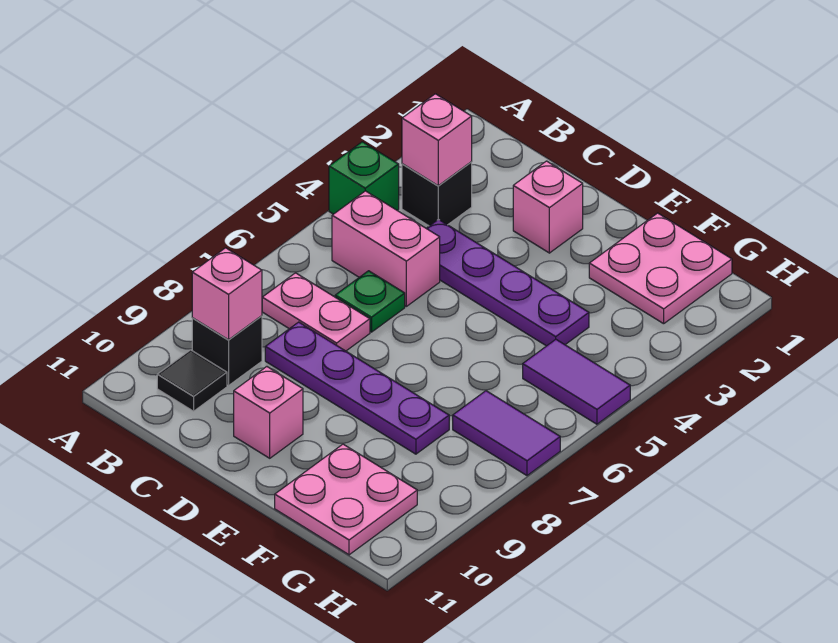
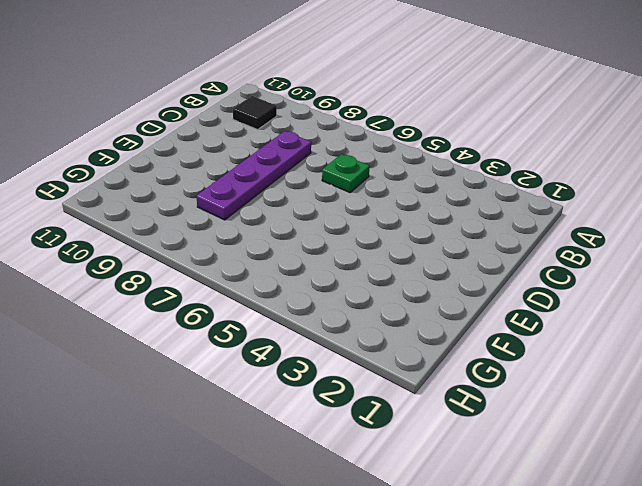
none -> green brick A4 level 1
none -> black brick B3 level 1
none -> pink brick B5:C5 level 1

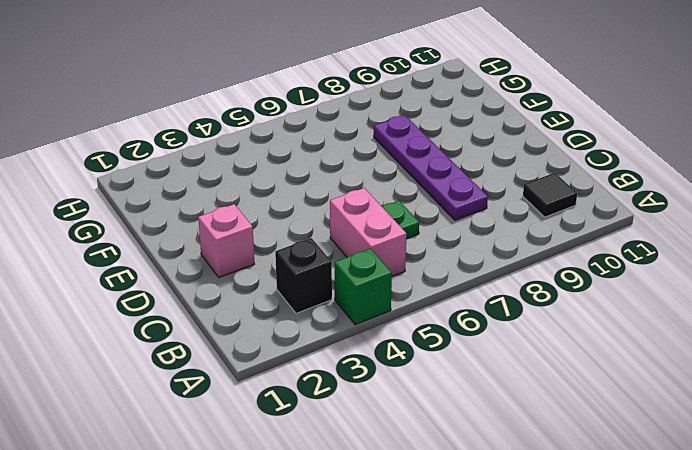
none -> pink plate B7:C7 level 1
none -> black brick B9 level 1
none -> purple plate C4:F4 level 1

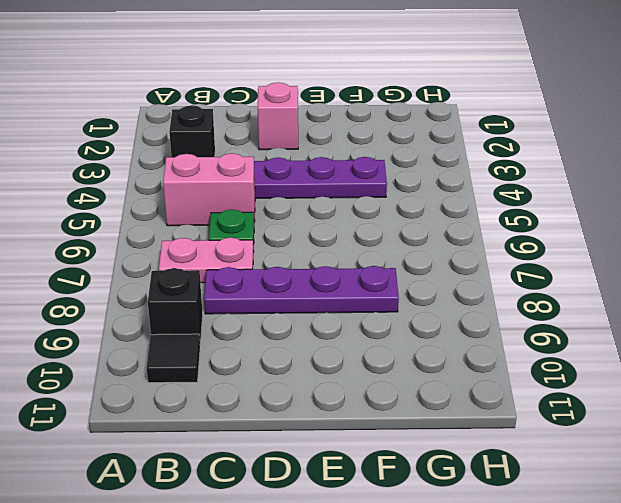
none -> green brick A4 level 1
none -> pink brick D10 level 1
none -> pink plate F1:G2 level 1

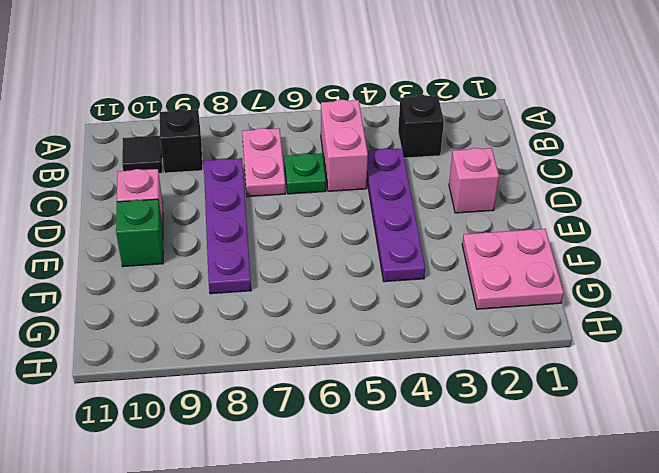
green brick E10 level 1 -> green brick A4 level 1
none -> pink plate F10:G11 level 1
none -> purple tile G5:H5 level 1
none -> purple tile G7:H7 level 1

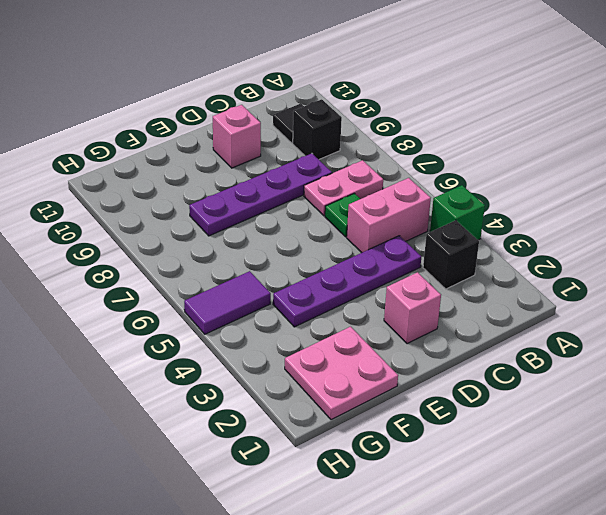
none -> pink plate F10:G11 level 1
none -> purple tile G7:H7 level 1
none -> pink brick B3 level 2

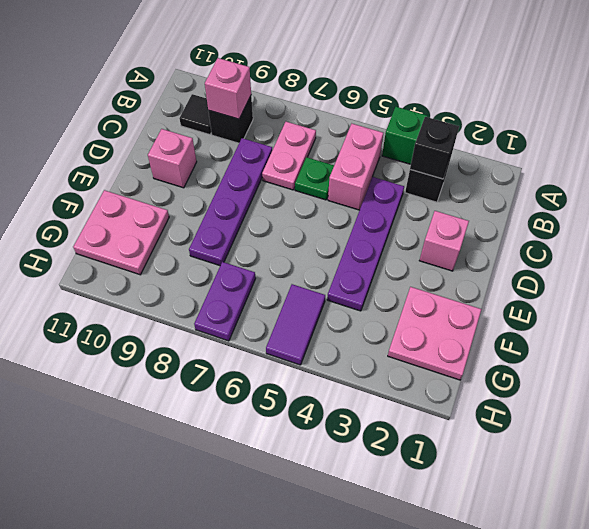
black brick B3 level 2 -> pink brick B3 level 2
purple plate G7:H7 level 1 -> purple tile G7:H7 level 1

